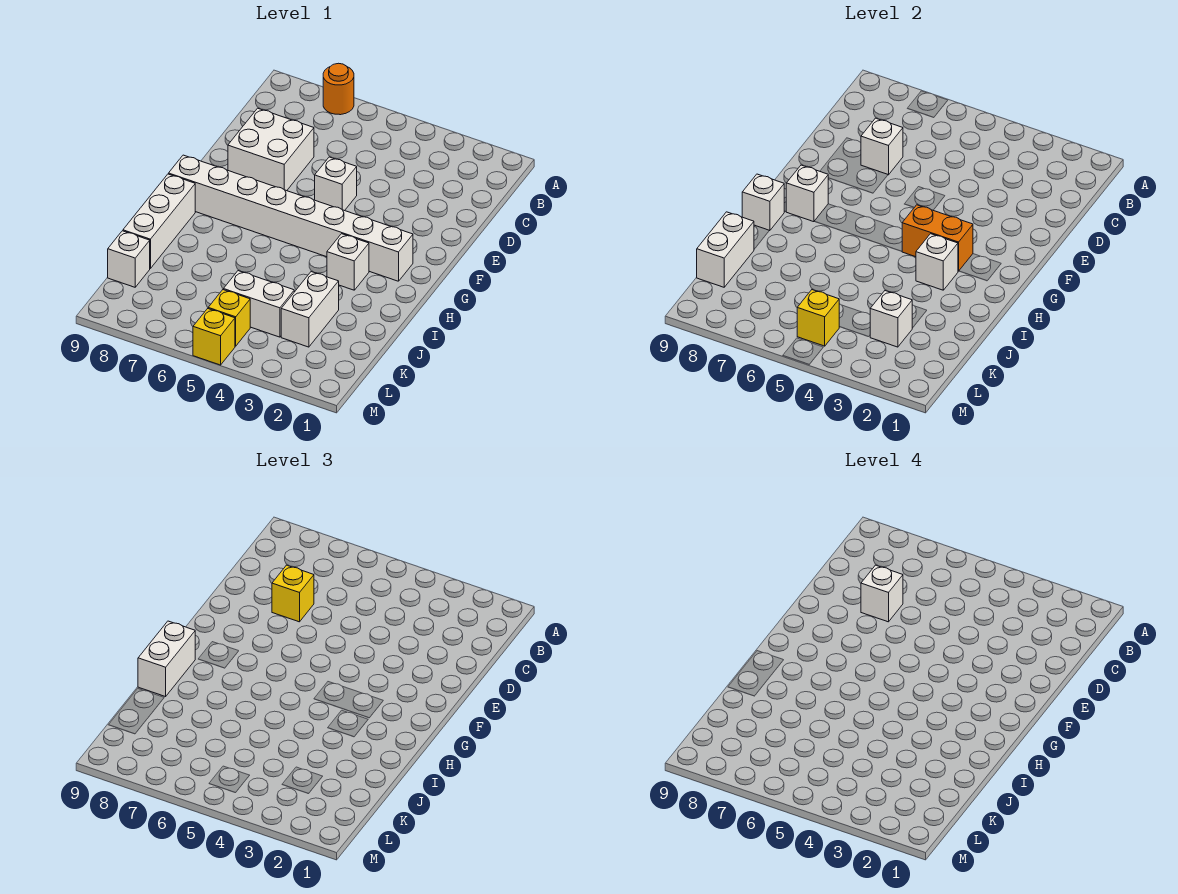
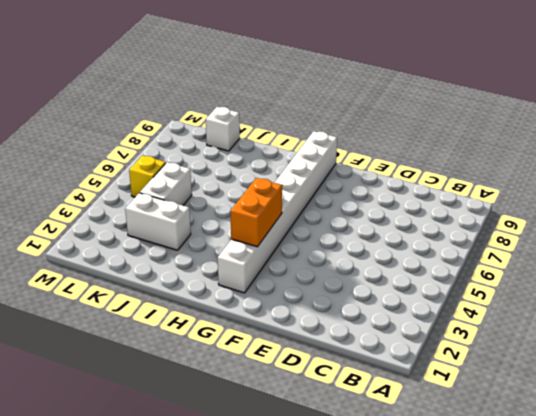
none -> orange round brick A7 level 1
none -> white brick D7:E8 level 1
none -> white brick E5 level 1

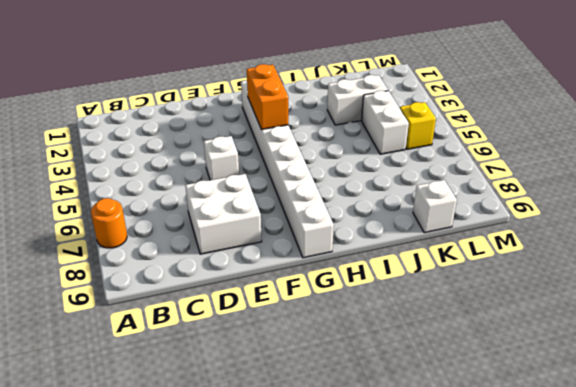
none -> white brick H3 level 1
none -> white brick H9:J9 level 1
none -> yellow brick M5 level 1

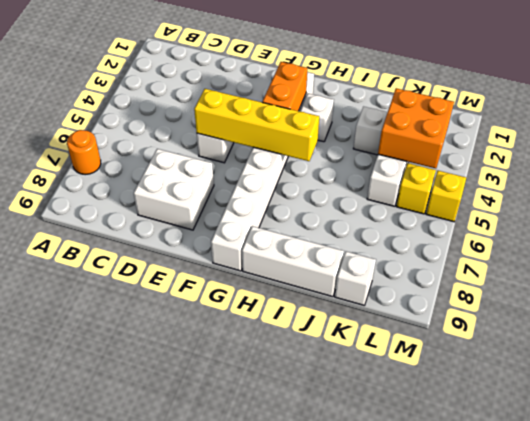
yellow brick E5:H5 level 2 -> none
orange brick K3:L4 level 2 -> white brick K3 level 2
none -> white brick D7 level 2
none -> white brick G8 level 2
none -> white brick H3 level 2

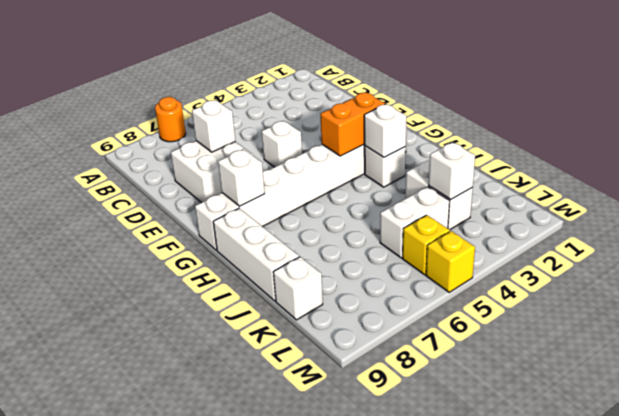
none -> white brick H9 level 2
none -> white brick J9:K9 level 2
none -> yellow brick L5 level 2

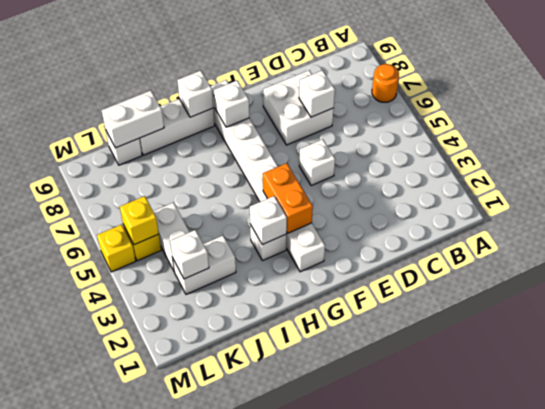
none -> yellow brick D7 level 3
none -> white brick H9:I9 level 3
none -> white brick D7 level 4

